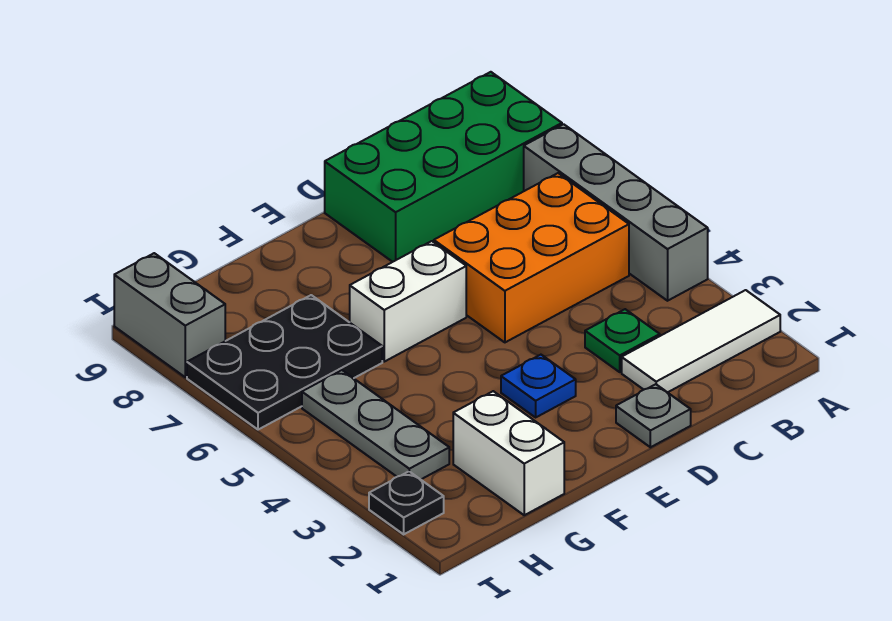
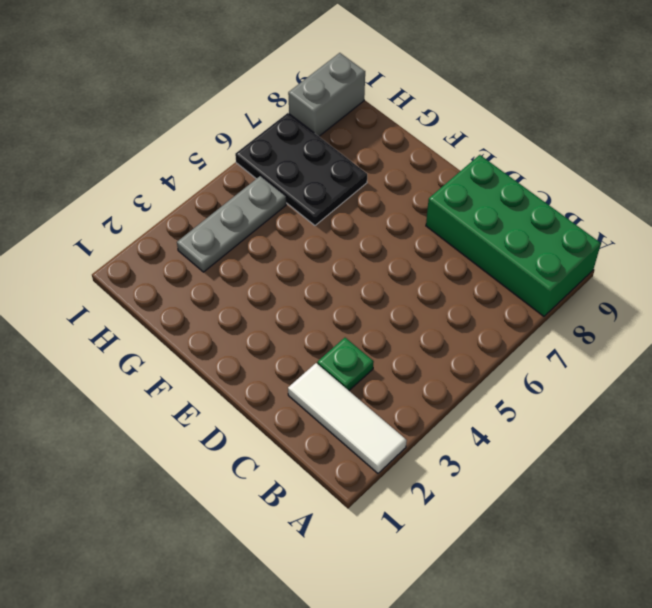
none -> grey brick A4:A7 level 1
none -> orange brick B5:D6 level 1
none -> grey plate D1 level 1

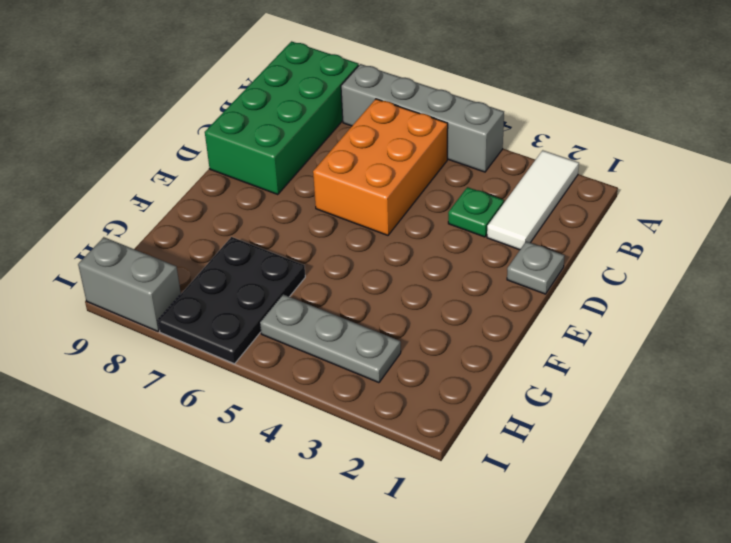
none -> blue plate E3 level 1
none -> white brick E6:F6 level 1
none -> white brick G1:G2 level 1

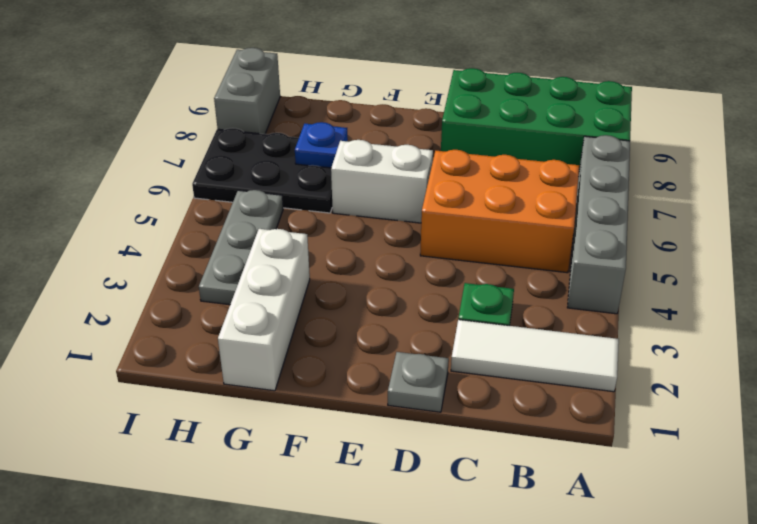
white brick G1:G3 level 1 -> white brick G1:G2 level 1
blue plate G7 level 2 -> blue plate E3 level 1
none -> black plate I2 level 1

